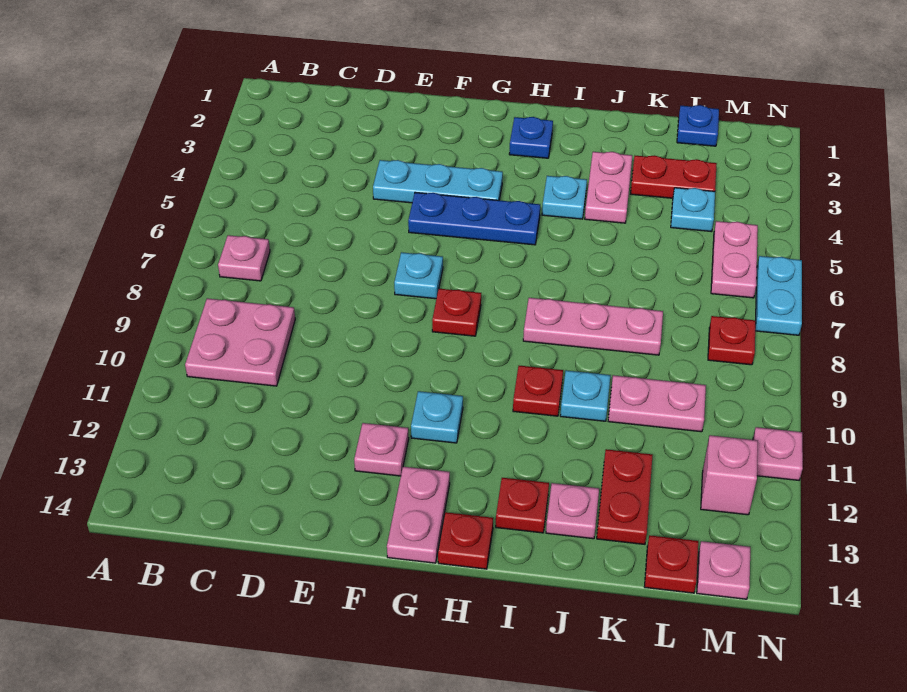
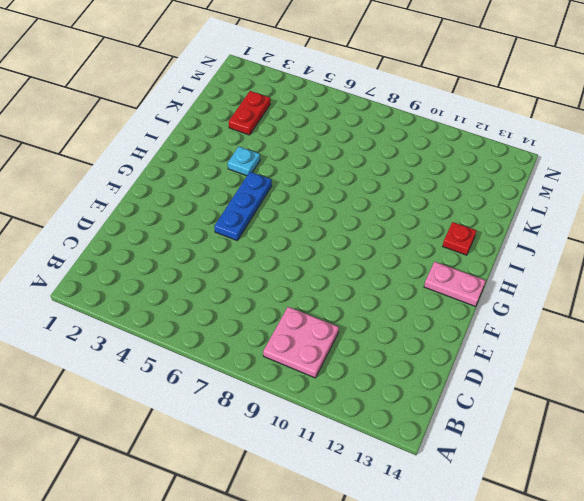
none -> pink plate B7 level 1
none -> cyan plate E4:G4 level 1
none -> cyan plate F7 level 1
none -> pink plate F12 level 1

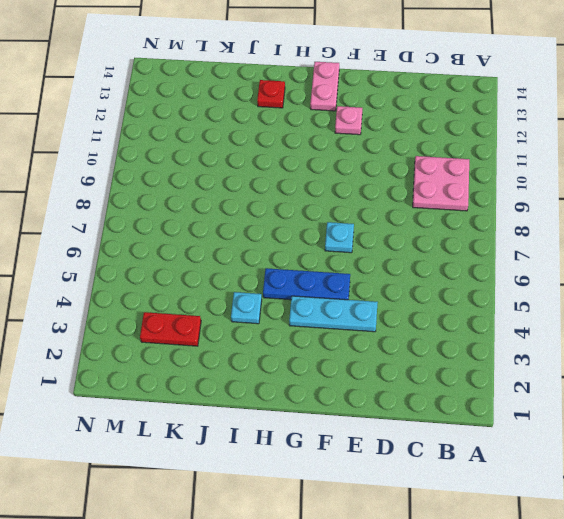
none -> pink plate B7 level 1
none -> red plate G8 level 1
none -> cyan plate G11 level 1
none -> blue plate H2 level 1

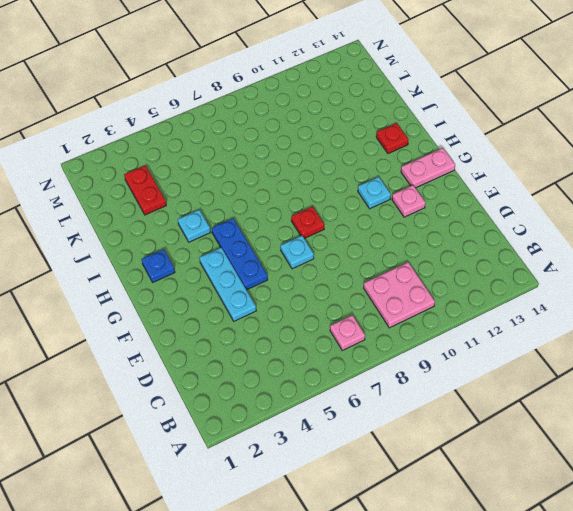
none -> red plate H14 level 1
none -> pink plate I8:K8 level 1
none -> red plate I10 level 1
none -> pink plate J3:J4 level 1

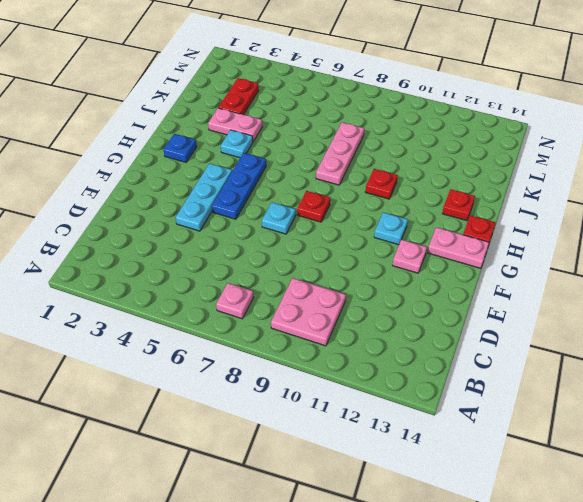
none -> cyan plate J10 level 1
none -> pink plate J13 level 1
none -> pink plate K10:L10 level 1
none -> red plate K12:K13 level 1

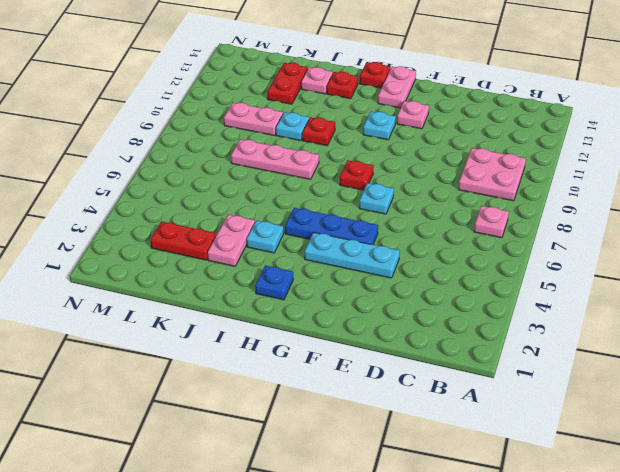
none -> blue plate L1 level 1
none -> cyan plate L4 level 1
none -> red plate L14 level 1
none -> pink plate M5:M6 level 1

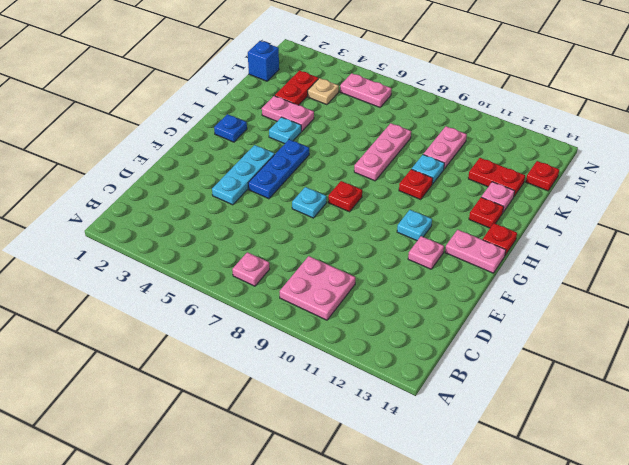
blue brick L1 level 1 -> blue plate L1 level 1
tan plate L4 level 1 -> cyan plate L4 level 1
none -> red plate M8 level 1
none -> pink brick M12 level 1
none -> pink plate M14 level 1
none -> cyan plate N6:N7 level 1

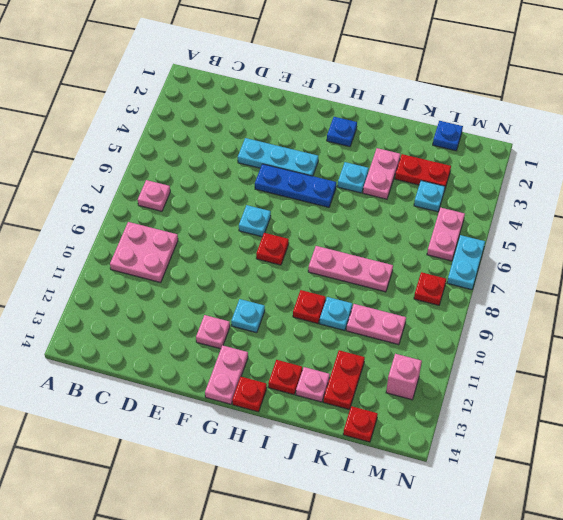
none -> pink plate M14 level 1
none -> pink plate N11 level 1

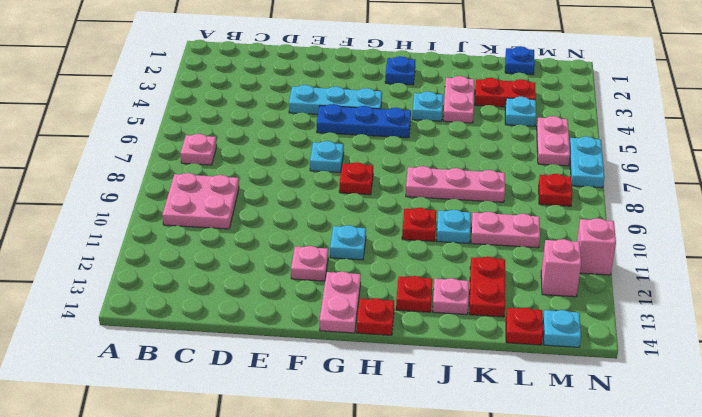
cyan plate M14 level 1 -> pink plate M14 level 1
pink brick N11 level 1 -> pink plate N11 level 1

